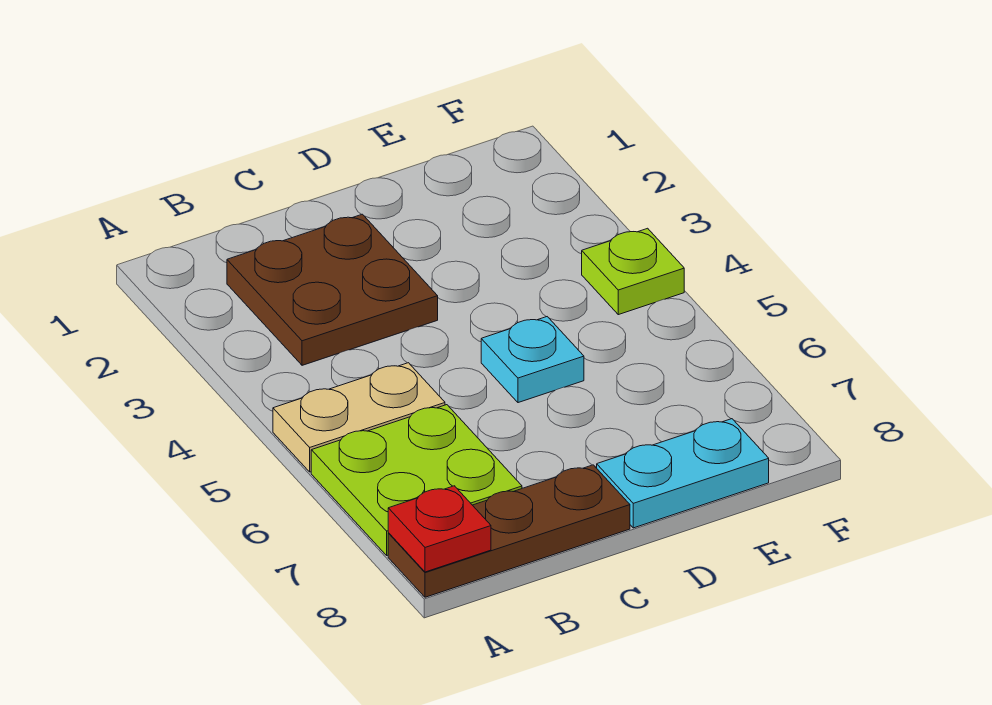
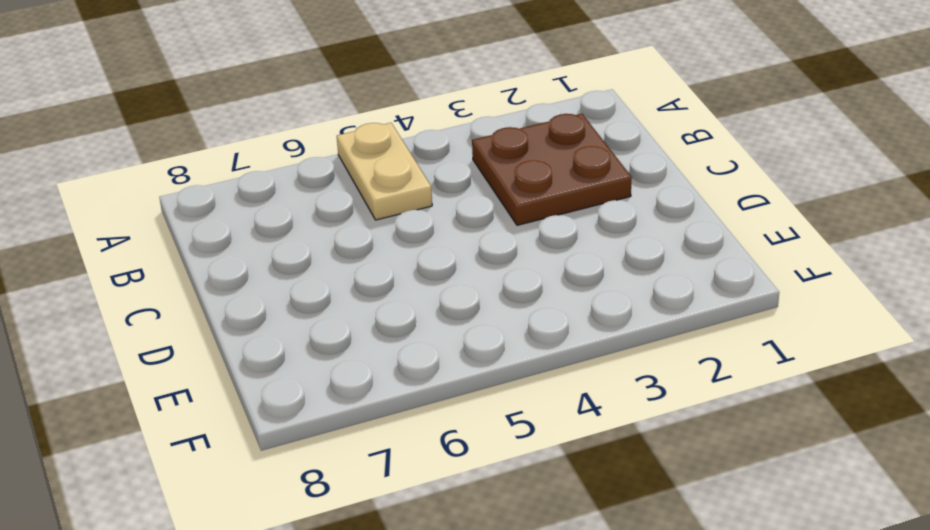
none -> lime plate A6:B7 level 1
none -> brown plate A8:C8 level 1

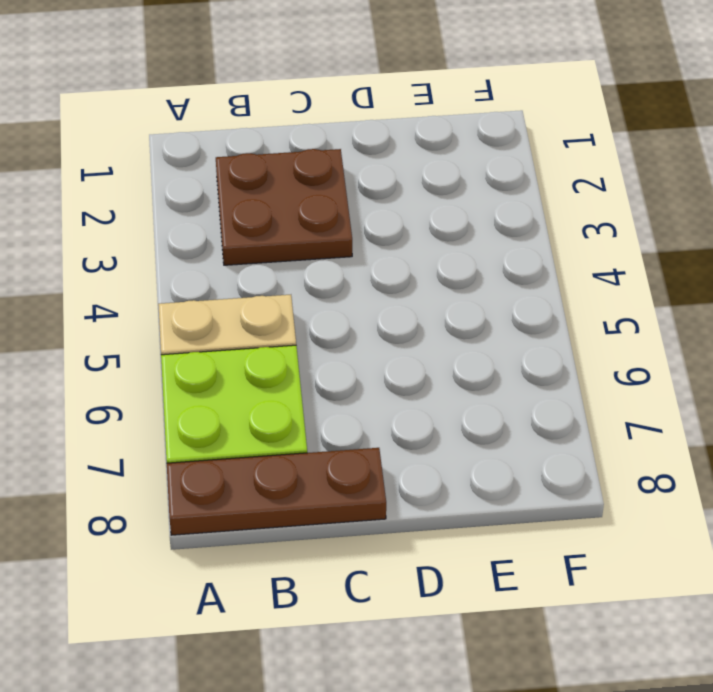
none -> cyan plate D5 level 1
none -> cyan plate D8:E8 level 1

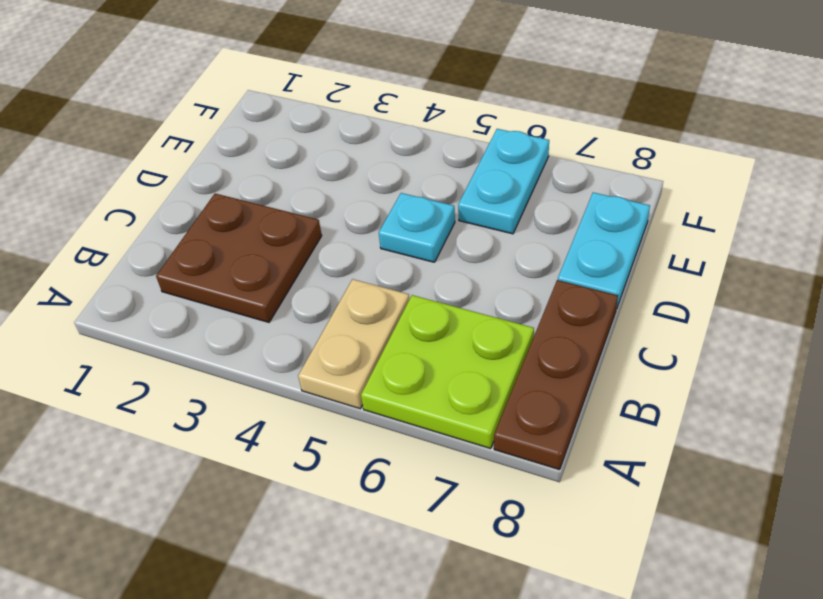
cyan plate E6:F6 level 1 -> none
none -> lime plate F4 level 1
none -> red plate A8 level 2

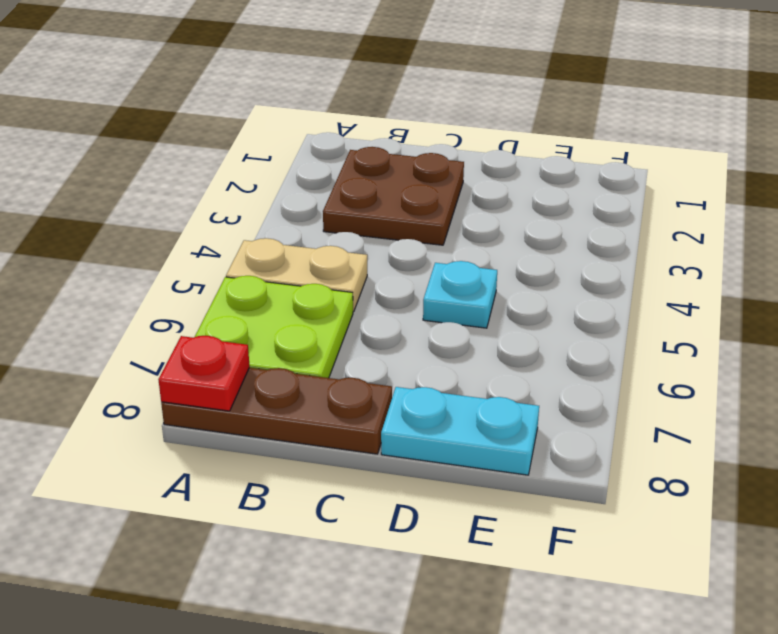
none -> lime plate F4 level 1

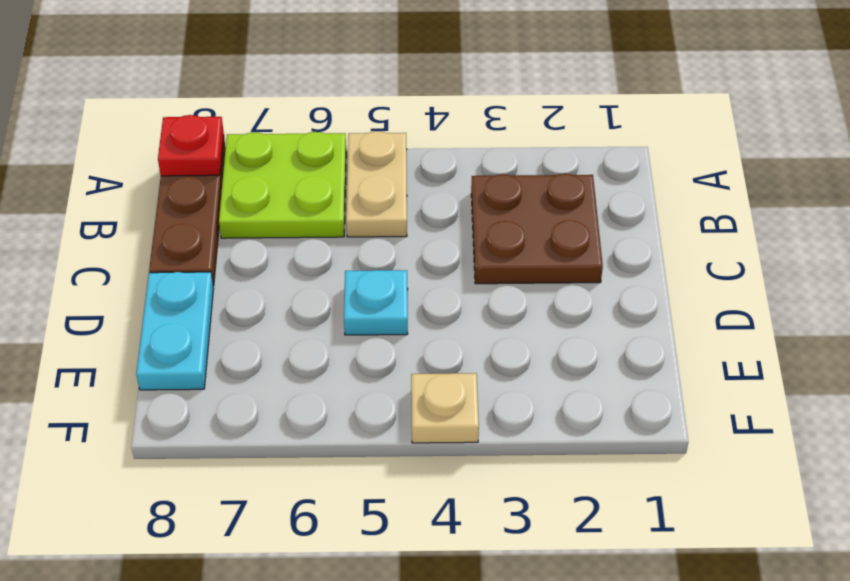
tan plate F4 level 1 -> lime plate F4 level 1

